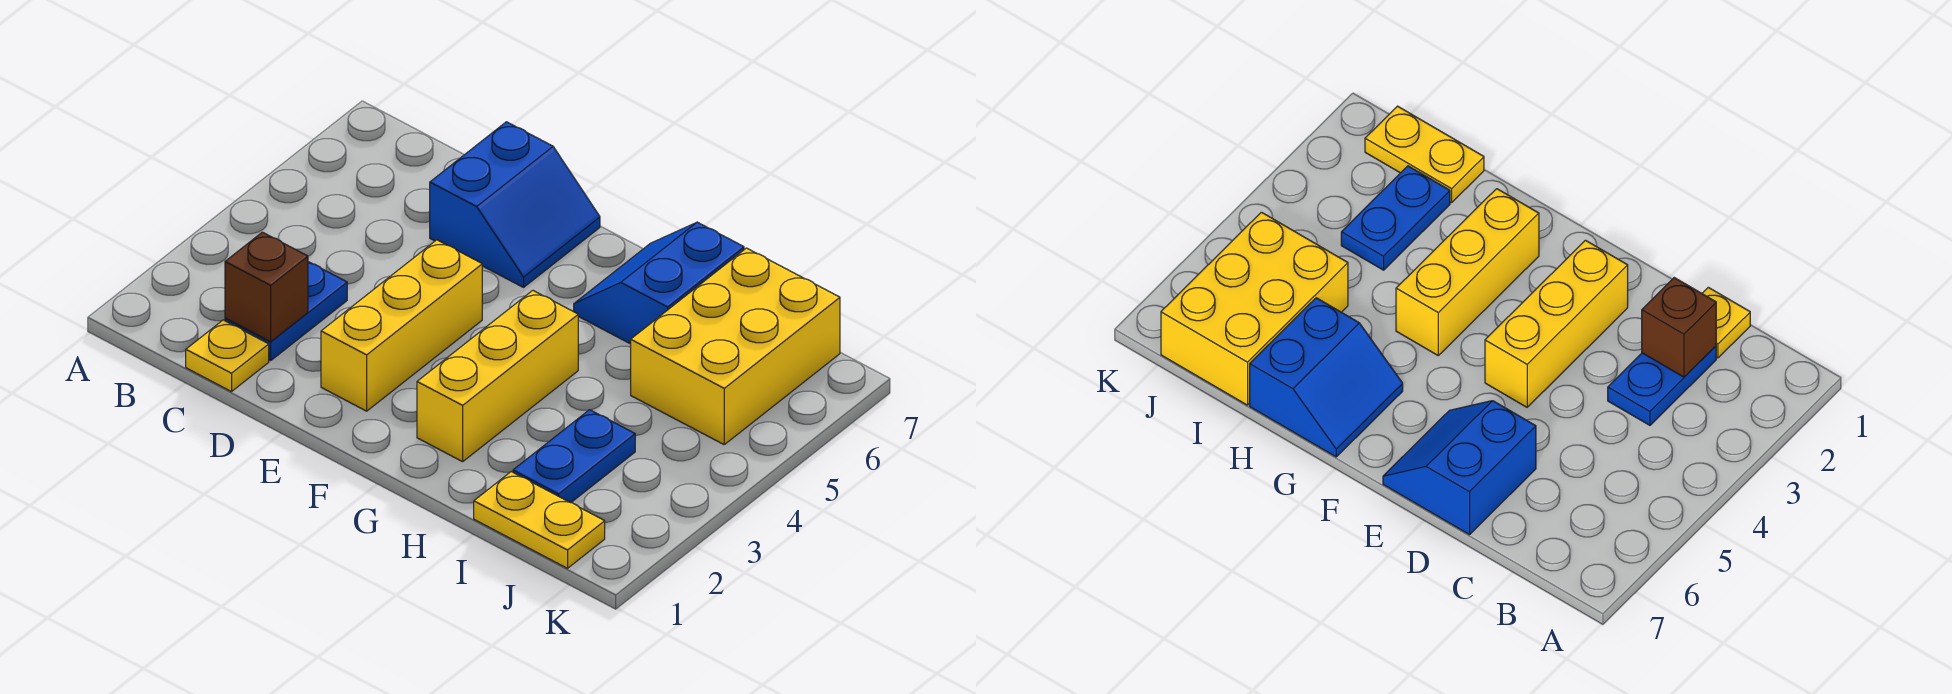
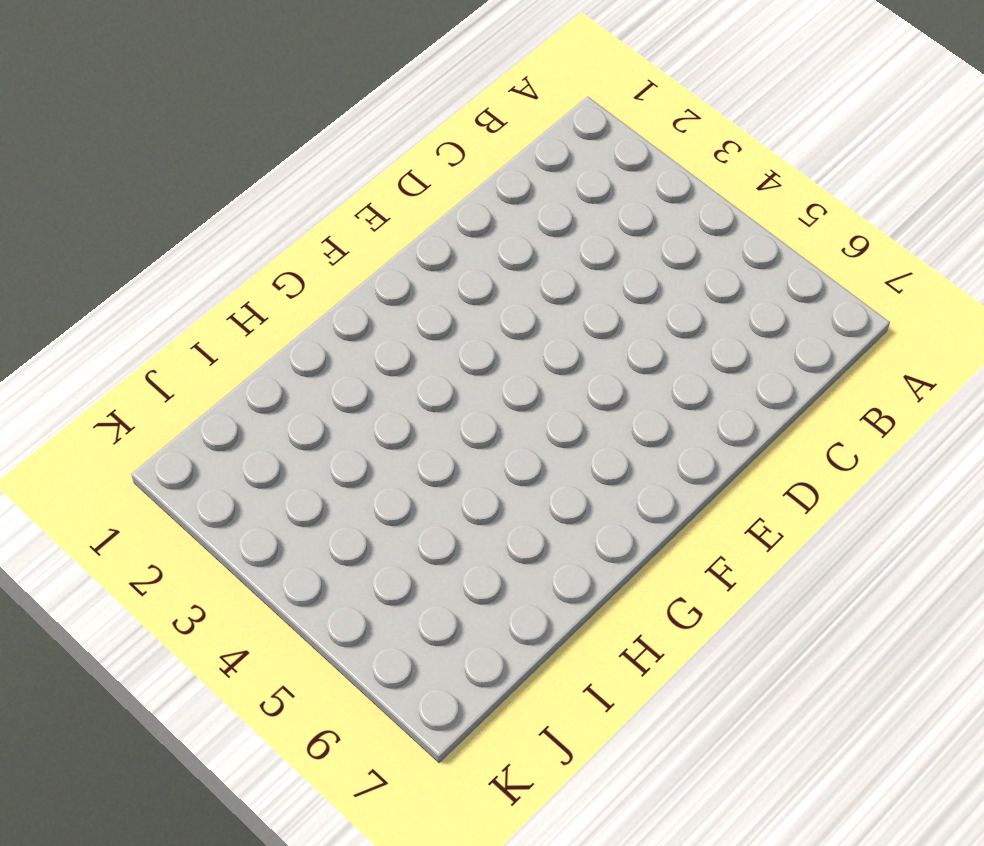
none -> yellow plate C1 level 1
none -> blue plate C2:C3 level 1

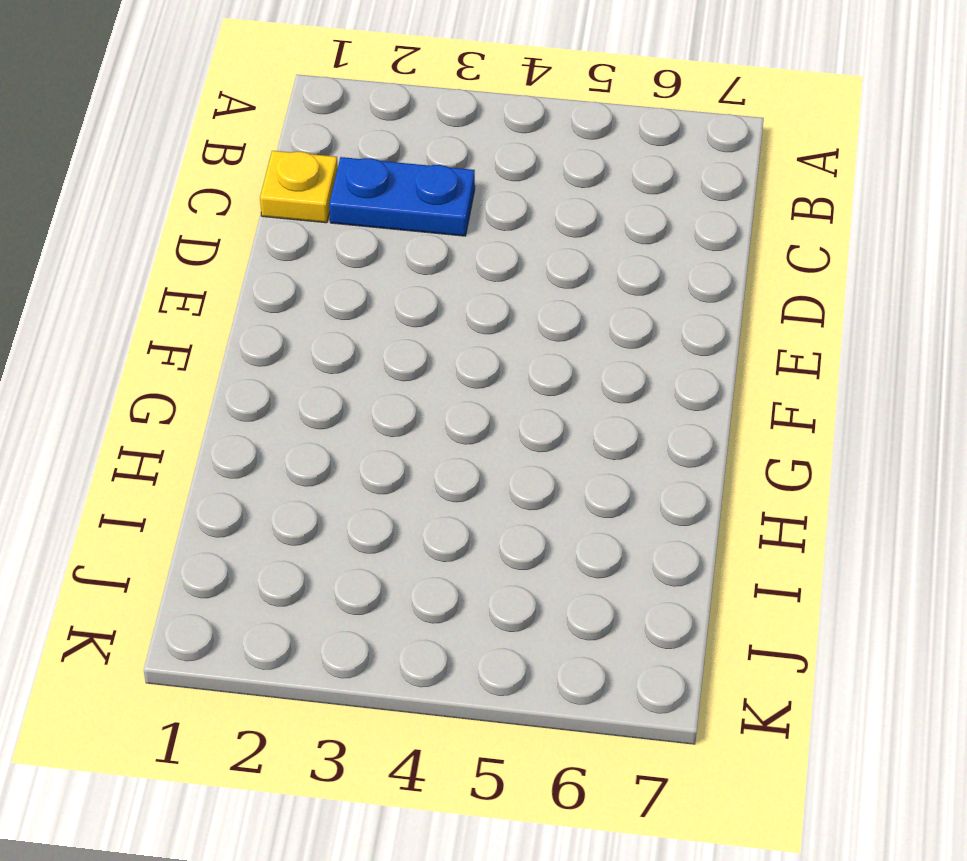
none -> blue slope D6:E7 level 1 top D
none -> yellow brick E2:E4 level 1

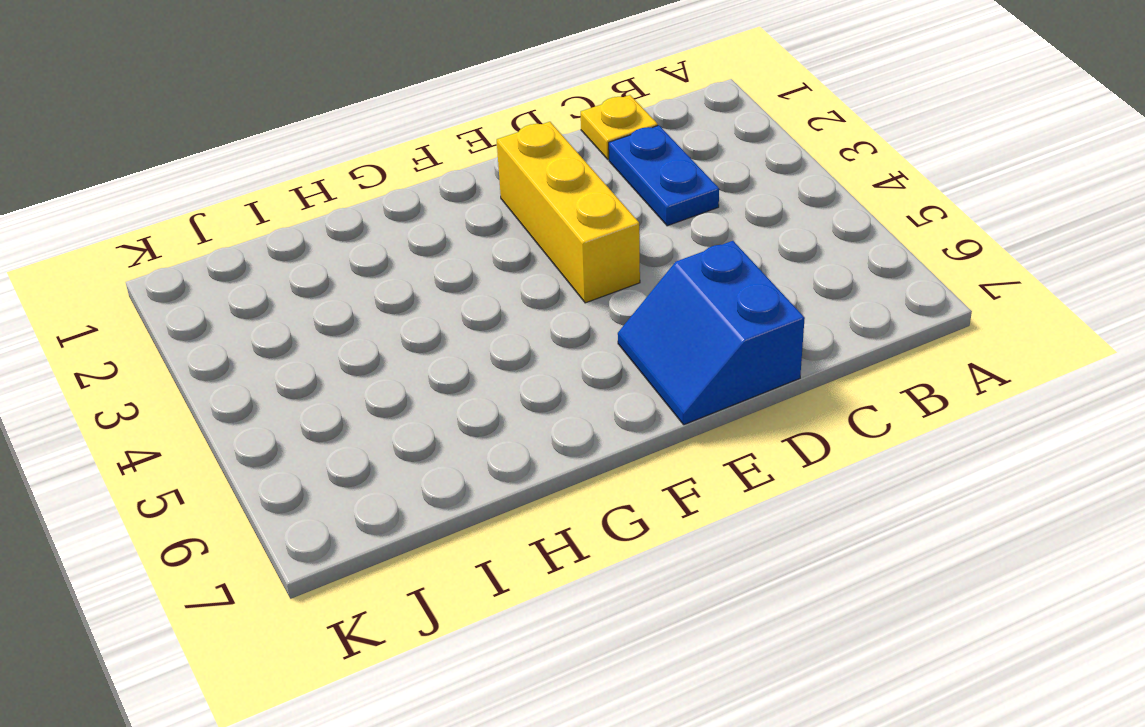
none -> yellow brick G2:G4 level 1
none -> blue slope G6:H7 level 1 top H

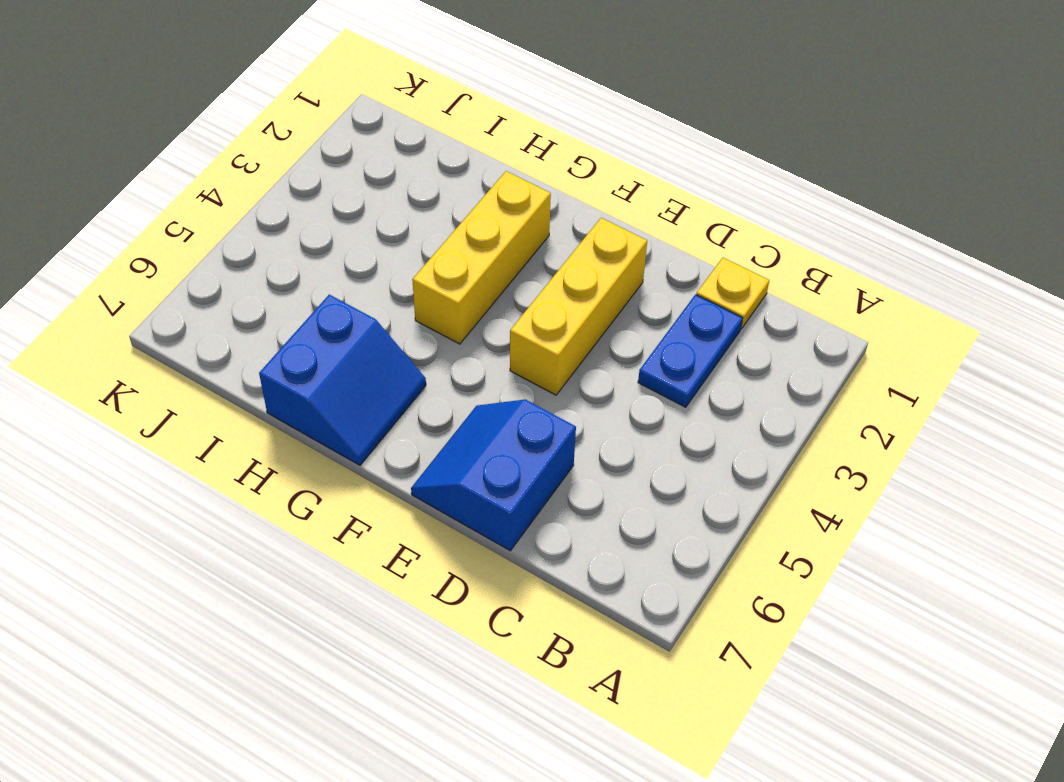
none -> yellow plate I1:J1 level 1
none -> blue plate I2:I3 level 1

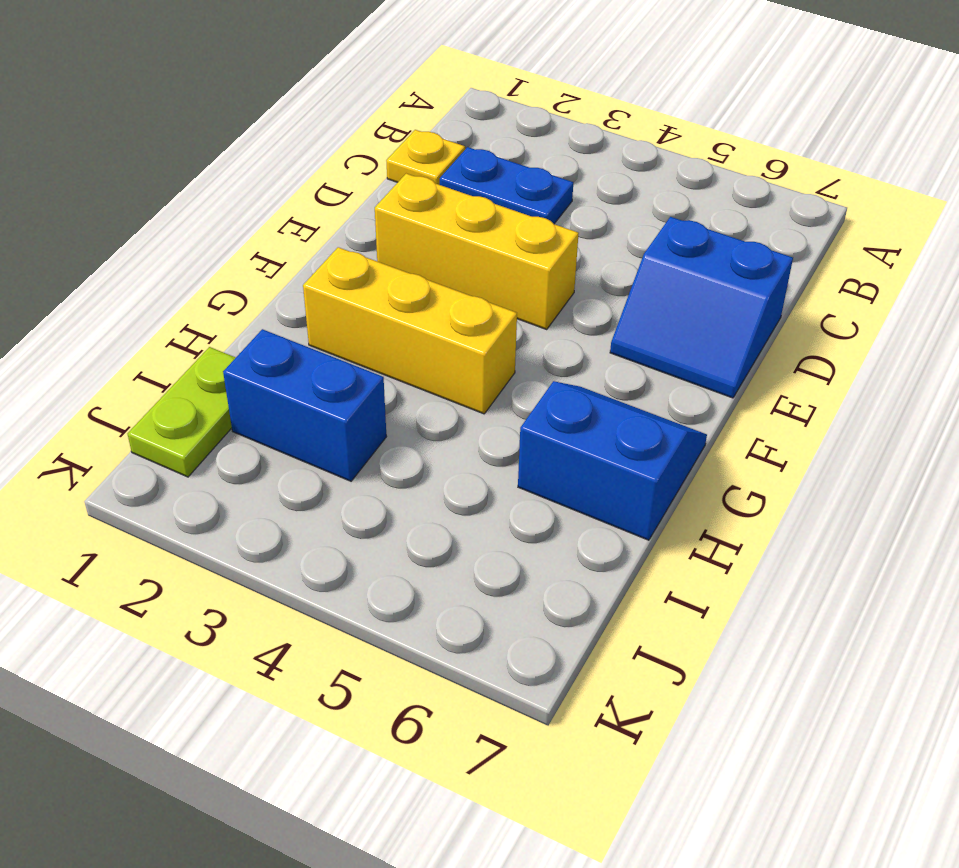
lime plate I1:J1 level 1 -> yellow plate I1:J1 level 1
blue brick I2:I3 level 1 -> blue plate I2:I3 level 1
none -> yellow brick I5:J7 level 1
none -> brown brick C2 level 2

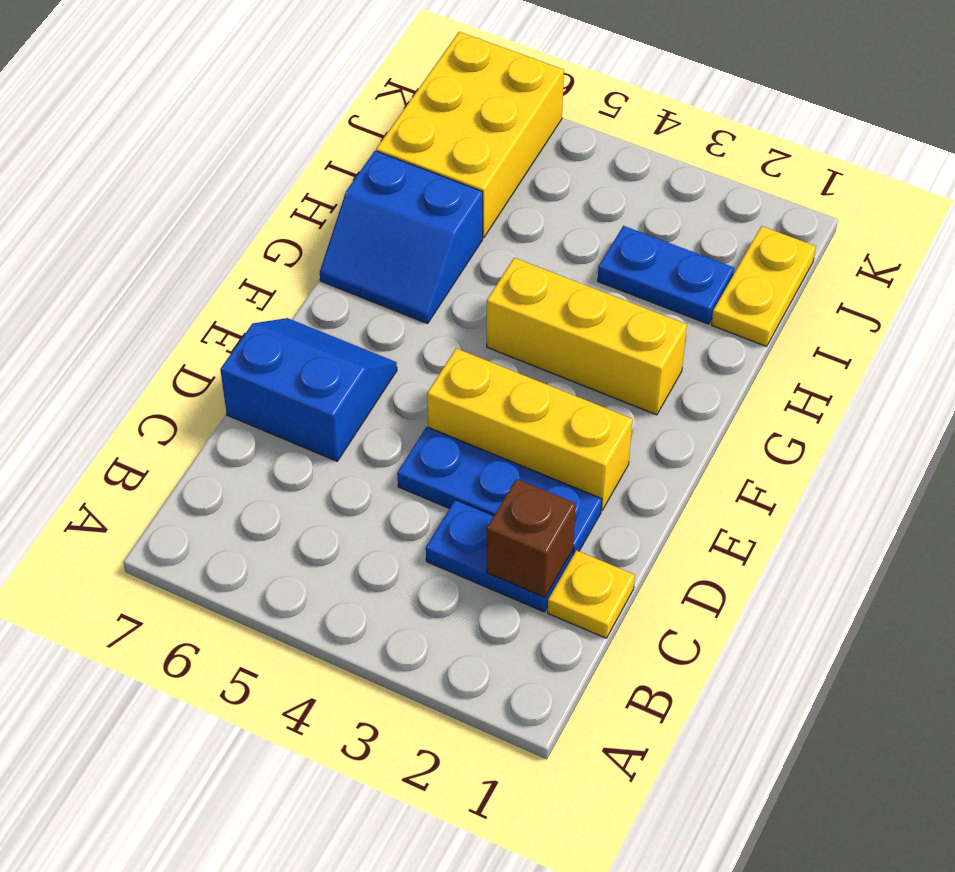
blue plate D2:D4 level 1 -> none
yellow brick I6:K7 level 1 -> yellow brick I5:J7 level 1

